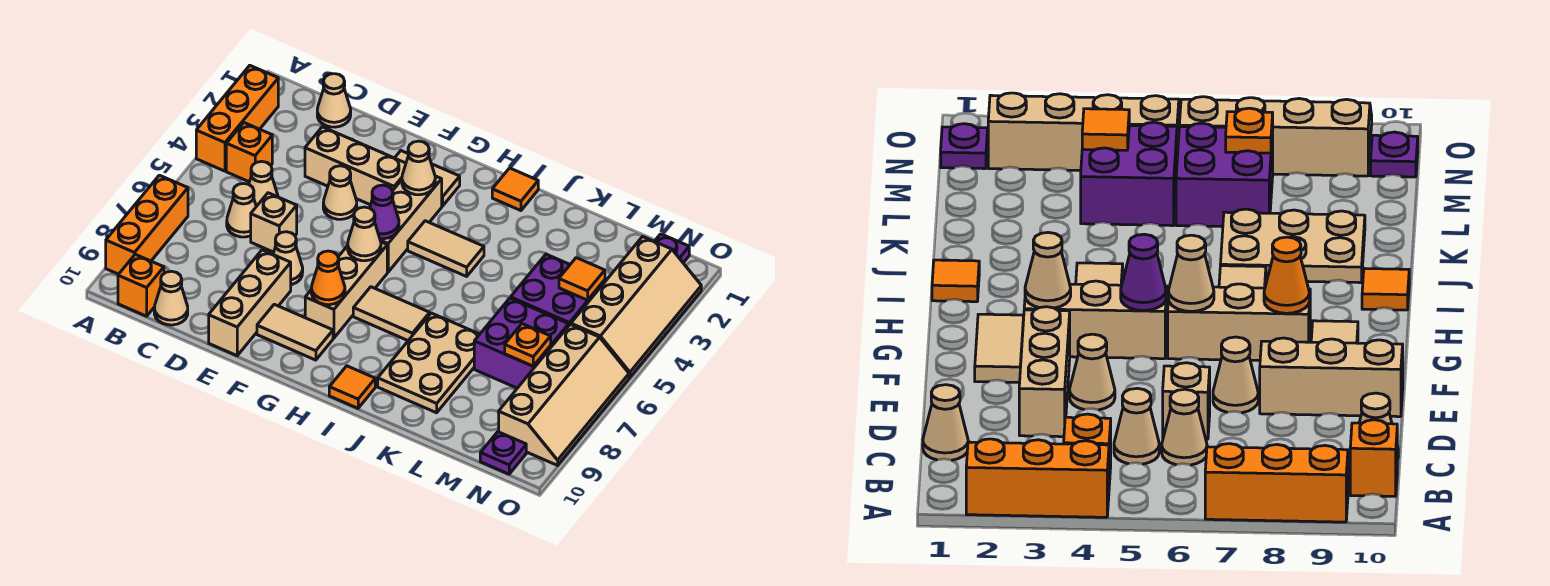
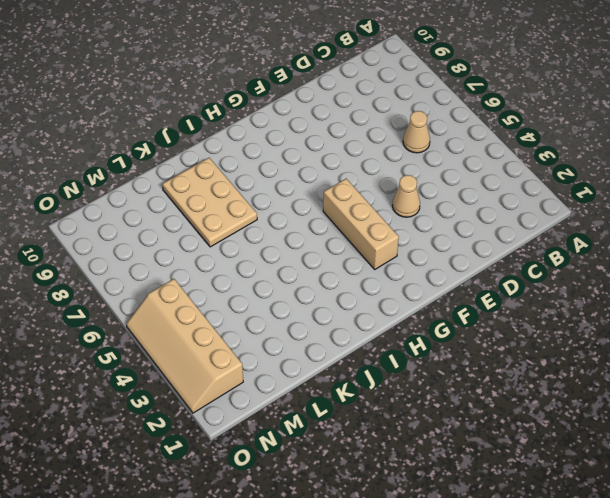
none -> orange brick A2:A4 level 1
none -> orange brick A7:A9 level 1
none -> orange brick B4 level 1
none -> orange brick B10 level 1

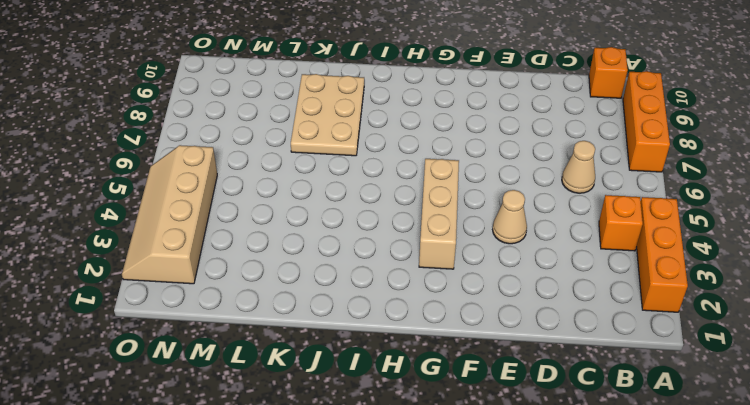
none -> tan cone C1 level 1
none -> tan cone C5 level 1
none -> tan cone C10 level 1
none -> tan brick D3:F3 level 1

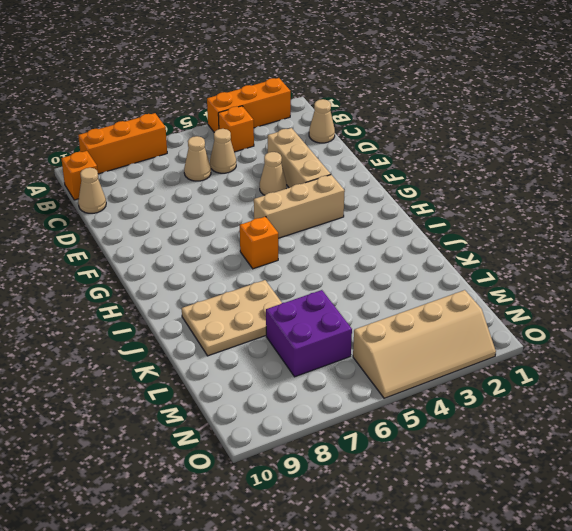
orange brick H6 level 1 -> none
none -> tan brick D6 level 1
none -> tan cone E7 level 1
none -> tan brick E8:E10 level 1
none -> tan tile F2:G2 level 1

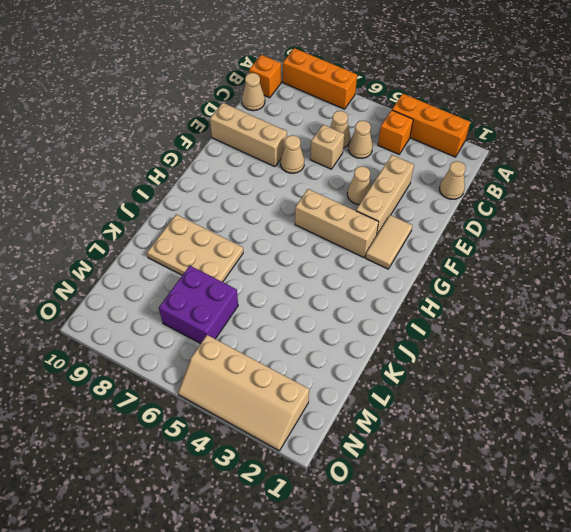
none -> tan tile F9:G9 level 1
none -> tan brick G6:G8 level 1
none -> tan tile H4:I4 level 1
none -> tan tile H7:I7 level 1

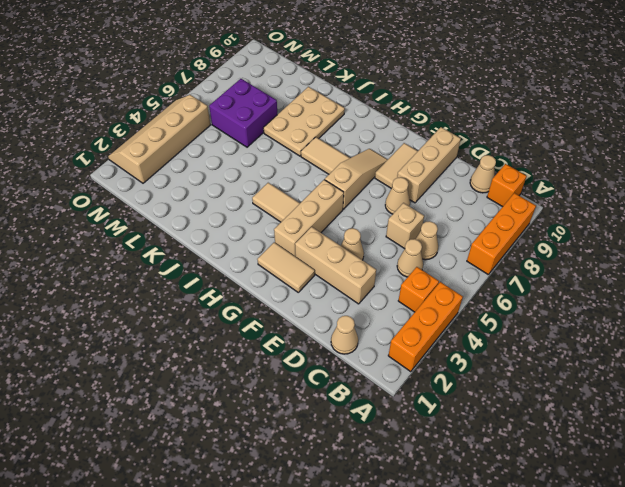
tan tile F8:F9 level 1 -> tan tile F9:G9 level 1
tan slope G6:G8 level 1 top 6 -> tan brick G6:G8 level 1
none -> orange tile I1 level 1
none -> orange tile I10 level 1
none -> purple brick L4:M5 level 1
none -> purple plate N1 level 1

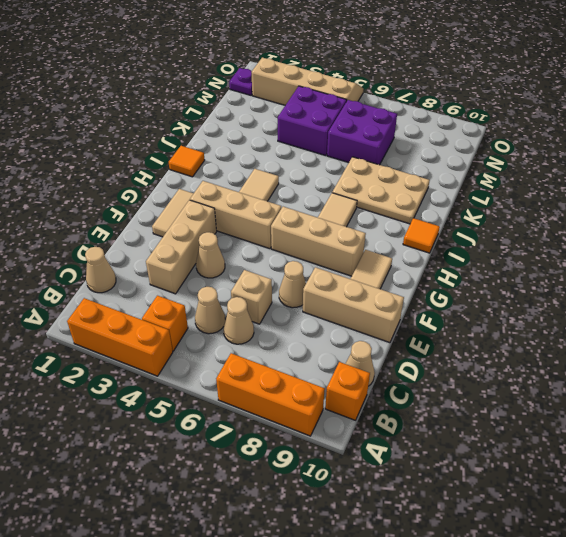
none -> tan slope N6:O9 level 1 top N
none -> purple plate N10 level 1
none -> tan cone G3 level 2
none -> purple cone G5 level 2

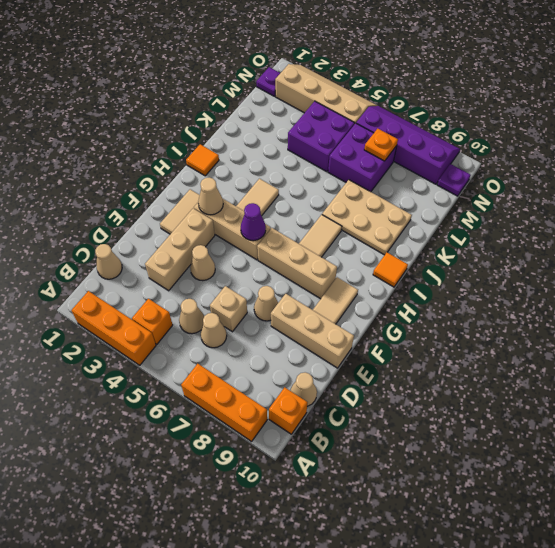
purple slope N6:O9 level 1 top N -> tan slope N6:O9 level 1 top N
none -> tan cone G6 level 2
none -> orange cone G8 level 2
none -> orange tile M4 level 2

